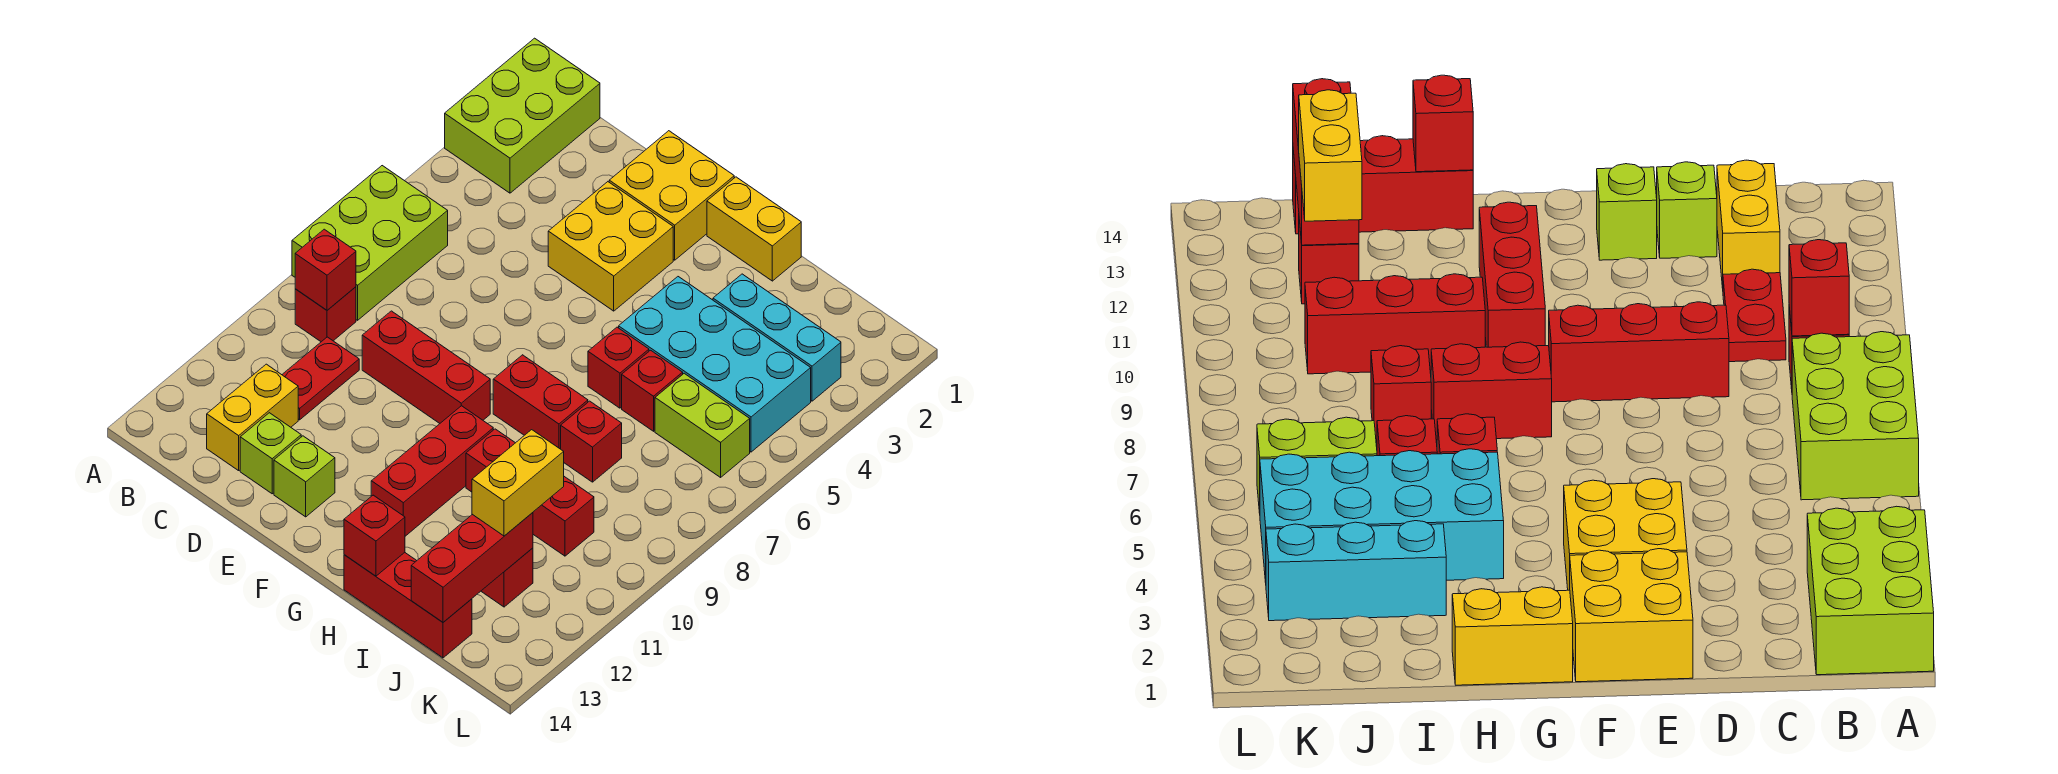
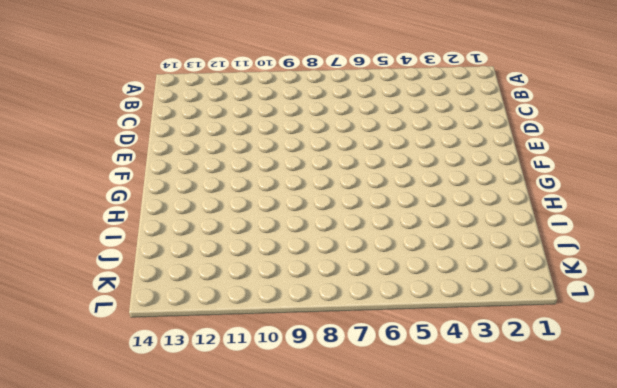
none -> lime brick A1:B3 level 1
none -> lime brick A6:B8 level 1
none -> red brick B9 level 1

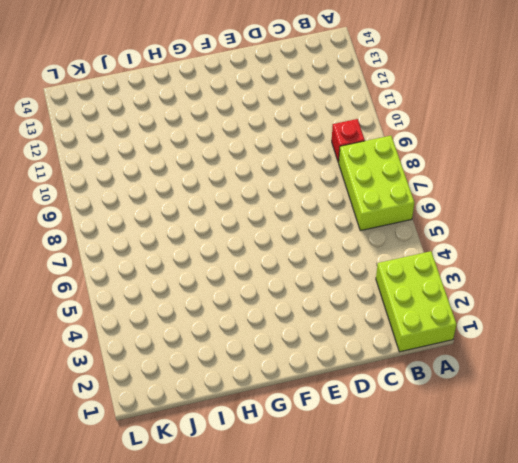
none -> red plate C10:C11 level 1
none -> yellow brick C12:C13 level 1
none -> red brick D9:F9 level 1

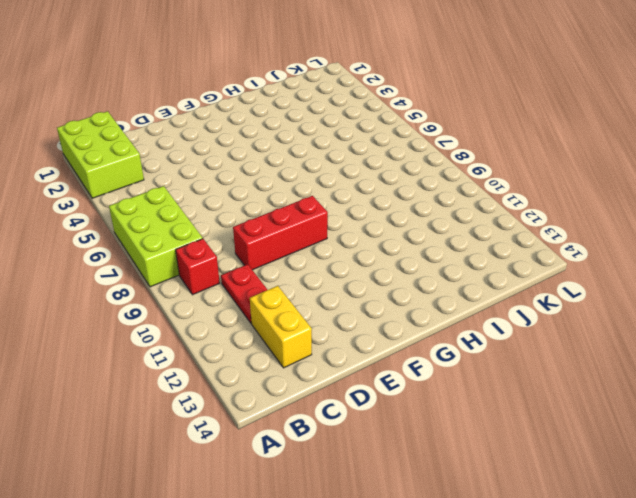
none -> lime brick D13 level 1
none -> yellow brick E1:F2 level 1
none -> yellow brick E3:F4 level 1

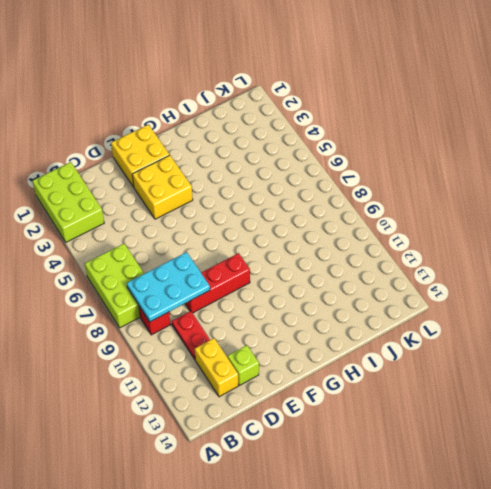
cyan plate B8:D9 level 2 -> red brick B9 level 2
none -> lime brick E13 level 1
none -> yellow brick G1:H1 level 1
none -> red brick G8:H8 level 1

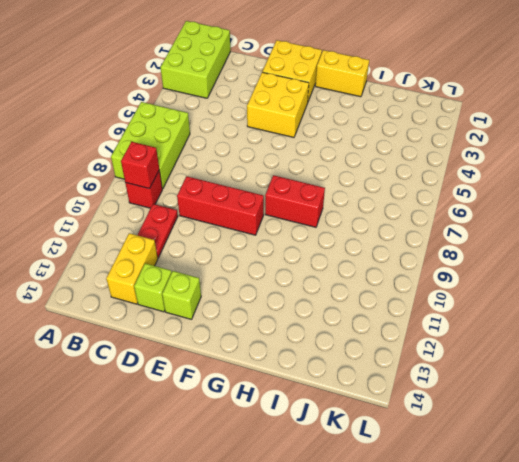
none -> red brick G10:G12 level 1
none -> cyan brick H4:K5 level 1
none -> red brick H6 level 1

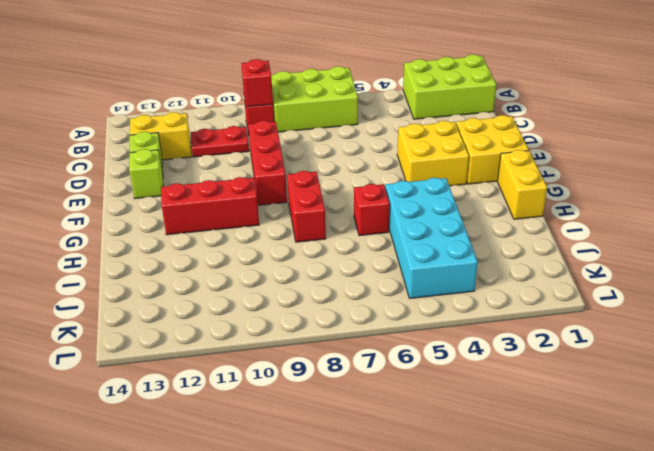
none -> red brick H10:J10 level 1
none -> red brick H14:J14 level 1
none -> cyan brick I3:K3 level 1

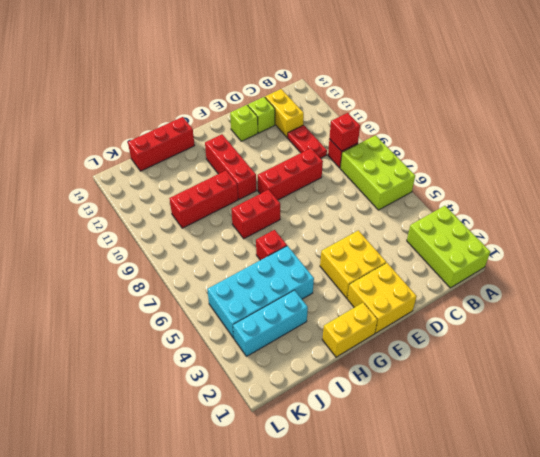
none -> red brick I6 level 1
none -> red brick I8 level 1
none -> lime brick J6:K6 level 1

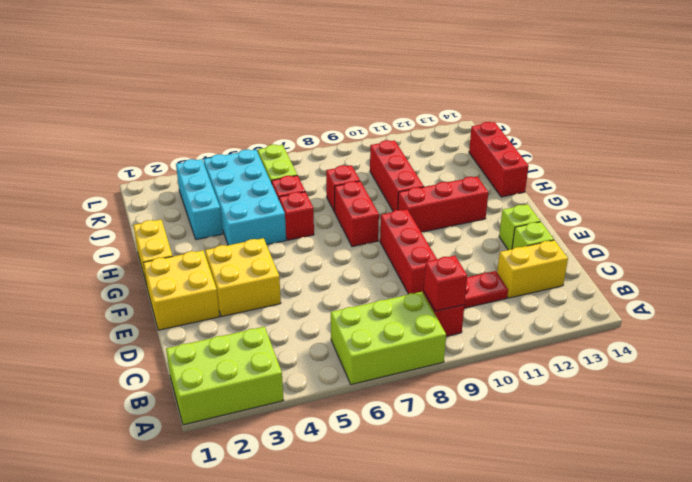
none -> red brick J12 level 1
none -> red brick H14 level 2
none -> red brick J12:J14 level 2

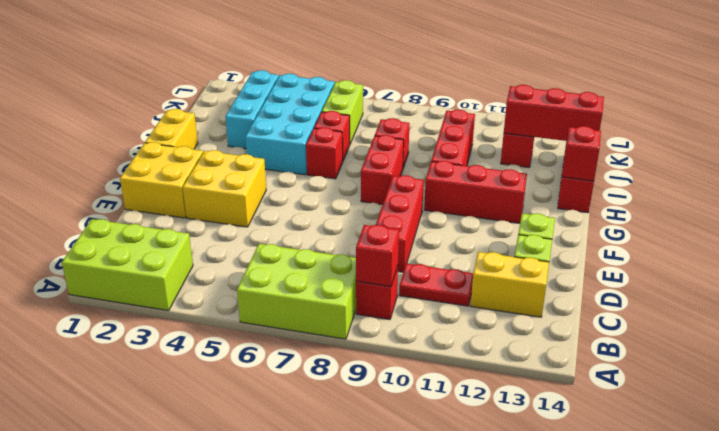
none -> yellow brick J11:J12 level 3

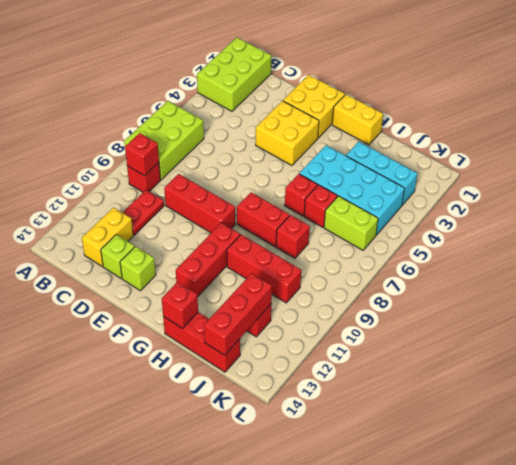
none -> yellow brick J11:J12 level 3

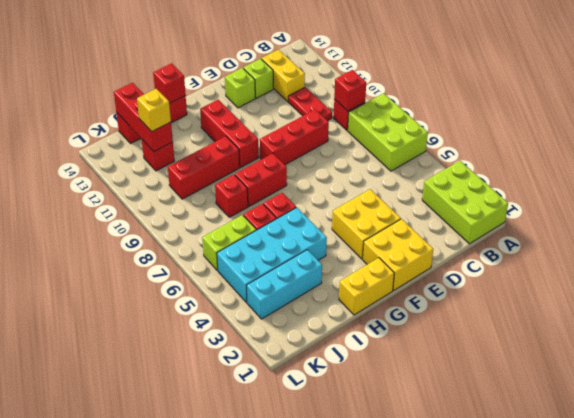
yellow brick J12 level 3 -> yellow brick J11:J12 level 3

